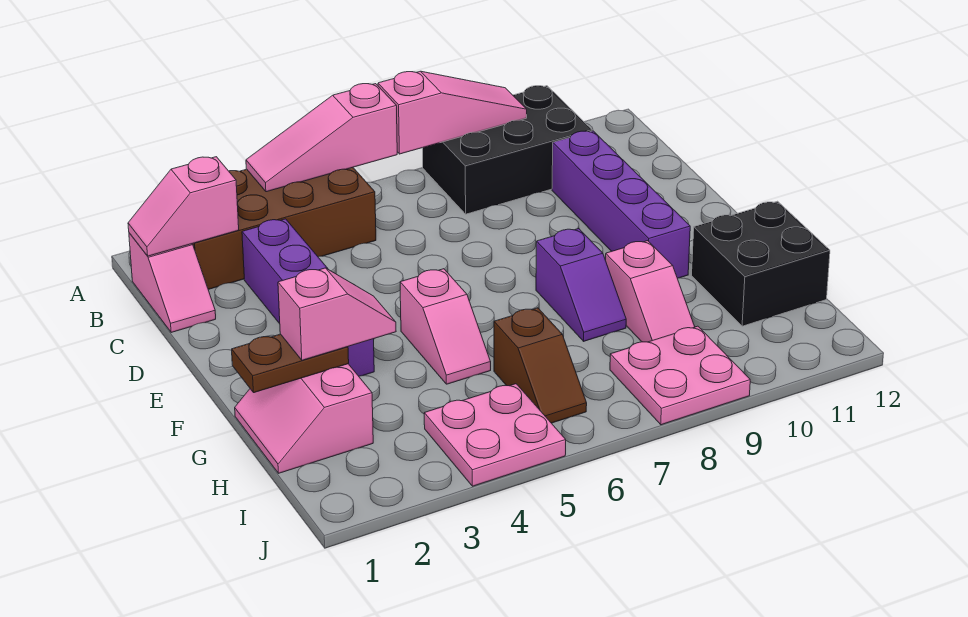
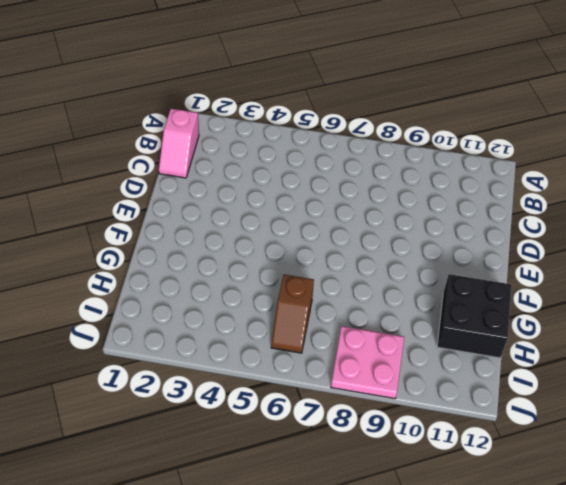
none -> brown brick A2:B5 level 1
none -> black brick A8:B10 level 1
none -> purple brick C3:F3 level 1

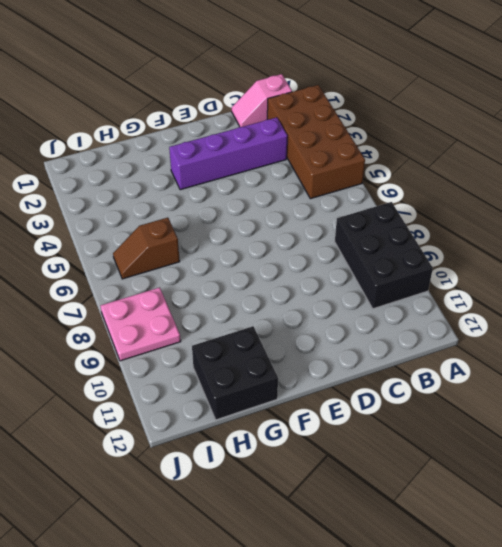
none -> purple brick C10:F10 level 1
none -> pink slope F5:G5 level 1 top F
none -> purple slope F8:G8 level 1 top F

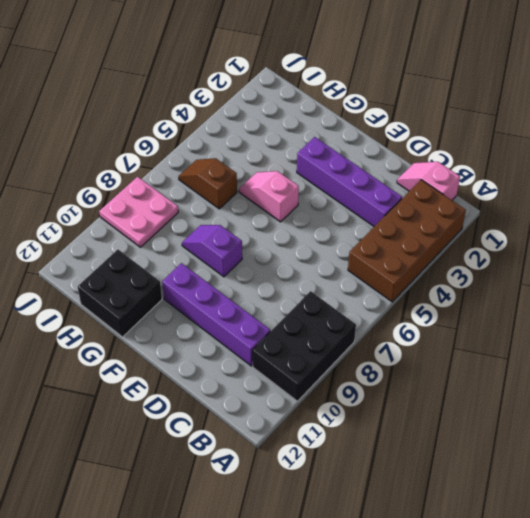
none -> pink slope G1:H2 level 1 top 2
none -> pink slope G9:H9 level 1 top G
none -> pink plate I4:J5 level 1

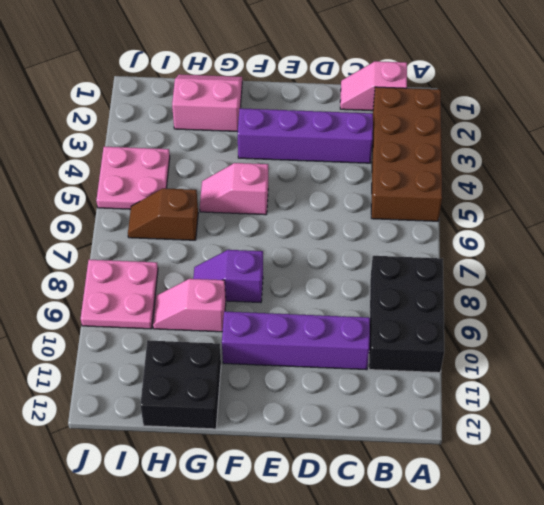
none -> pink slope A4:A6 level 2 top 6
none -> pink slope A7:A9 level 2 top 7
none -> pink slope B1:B2 level 2 top 2

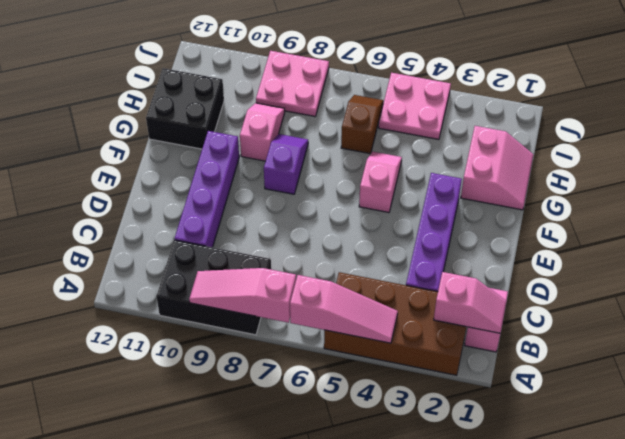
none -> brown plate G1:G2 level 2
none -> pink slope G2:G3 level 3 top 2

